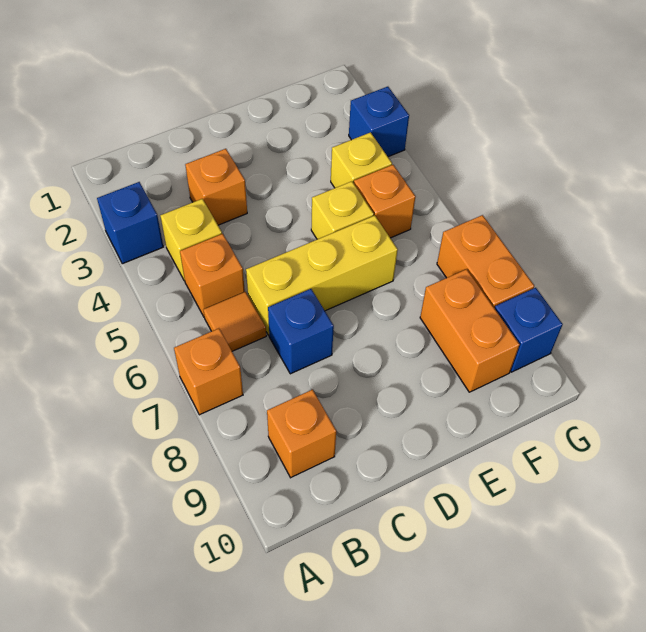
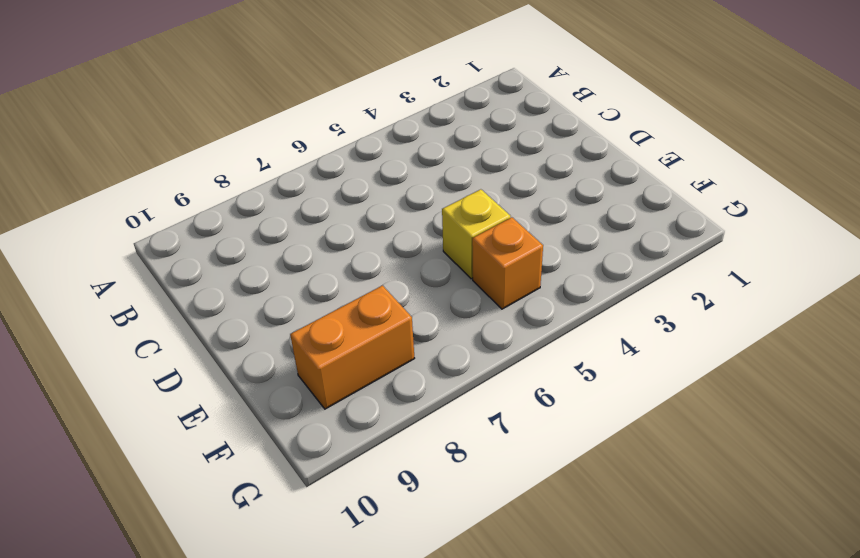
none -> blue brick A3 level 1
none -> orange brick A7 level 1
none -> yellow brick B4 level 1

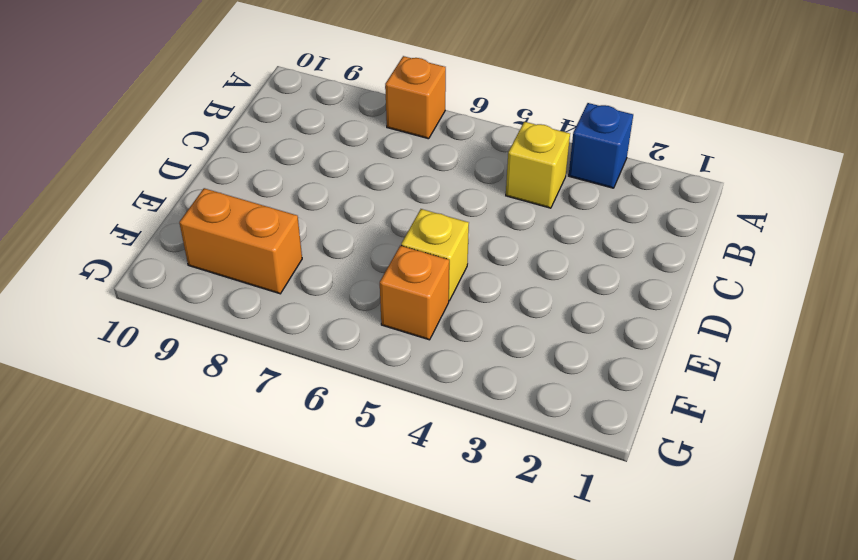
none -> orange brick B5 level 1
none -> orange tile B6 level 1
none -> orange brick B9 level 1

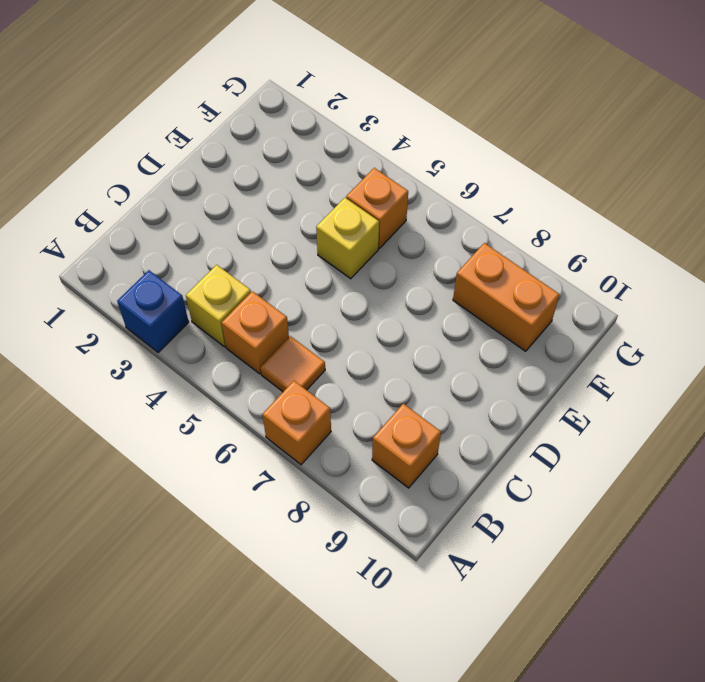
none -> orange brick C3 level 1
none -> yellow brick C6:E6 level 1
none -> blue brick C7 level 1

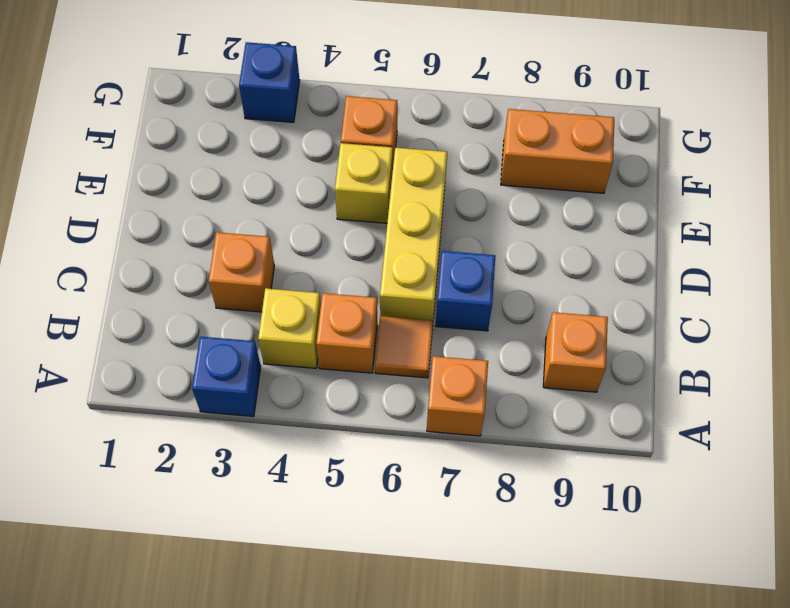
none -> yellow brick F4 level 1
none -> orange brick G7:G8 level 1
none -> blue brick G9 level 1

